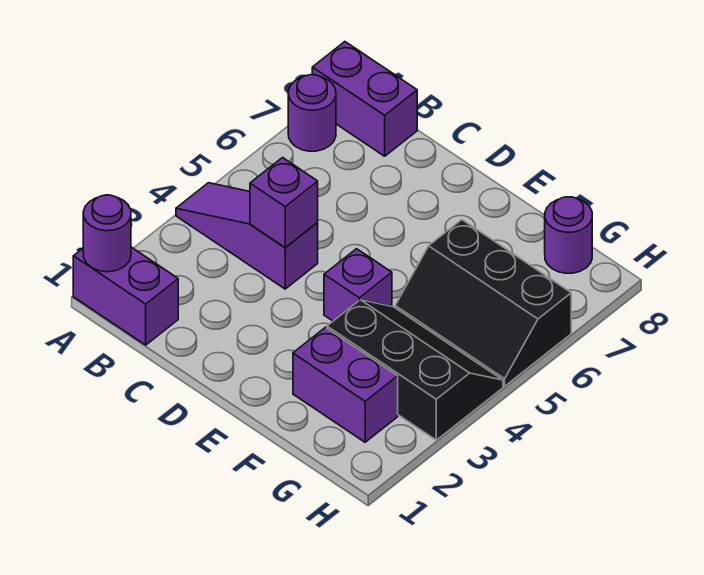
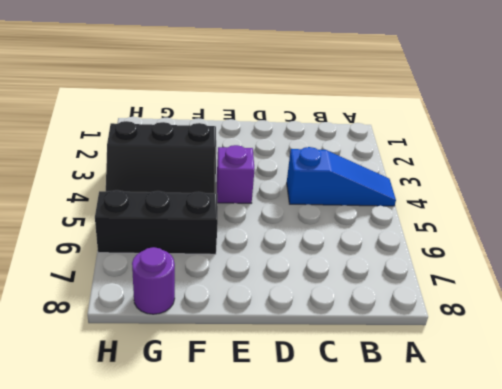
blue slope A4:C4 level 1 top C -> purple slope A4:C4 level 1 top C
none -> purple brick A1:B1 level 1
none -> purple round brick A7 level 1

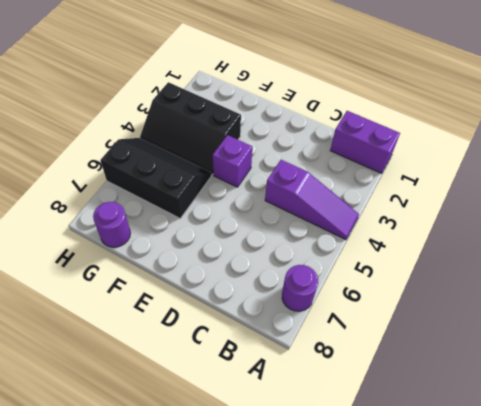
none -> purple brick A8:B8 level 1
none -> purple brick F2:G2 level 1

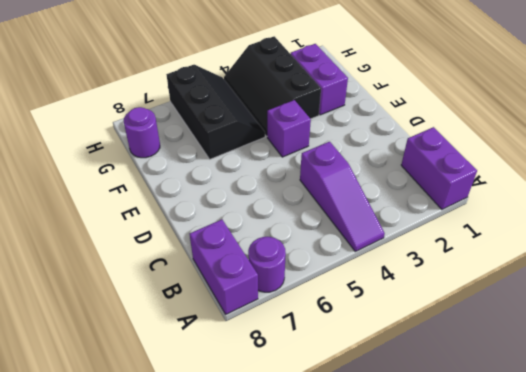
none -> purple round brick A1 level 2
none -> purple brick C4 level 2

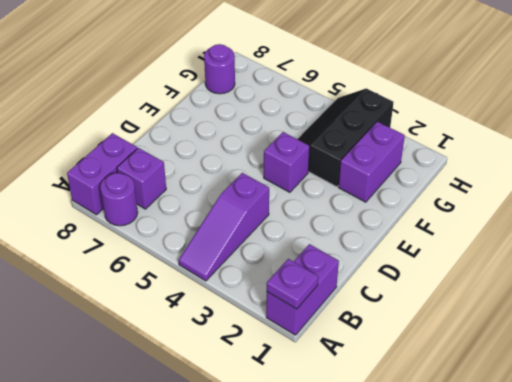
purple plate A1 level 2 -> purple round brick A1 level 2
purple brick B7 level 1 -> purple brick C4 level 2
none -> black slope F5:H6 level 1 top 6

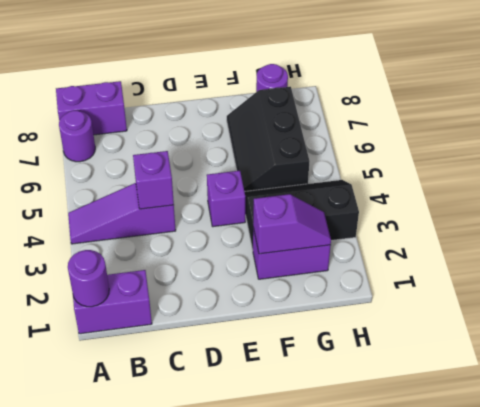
purple slope F2:G2 level 2 top F -> none
black slope F5:G7 level 1 top G -> black slope F5:H6 level 1 top 6

